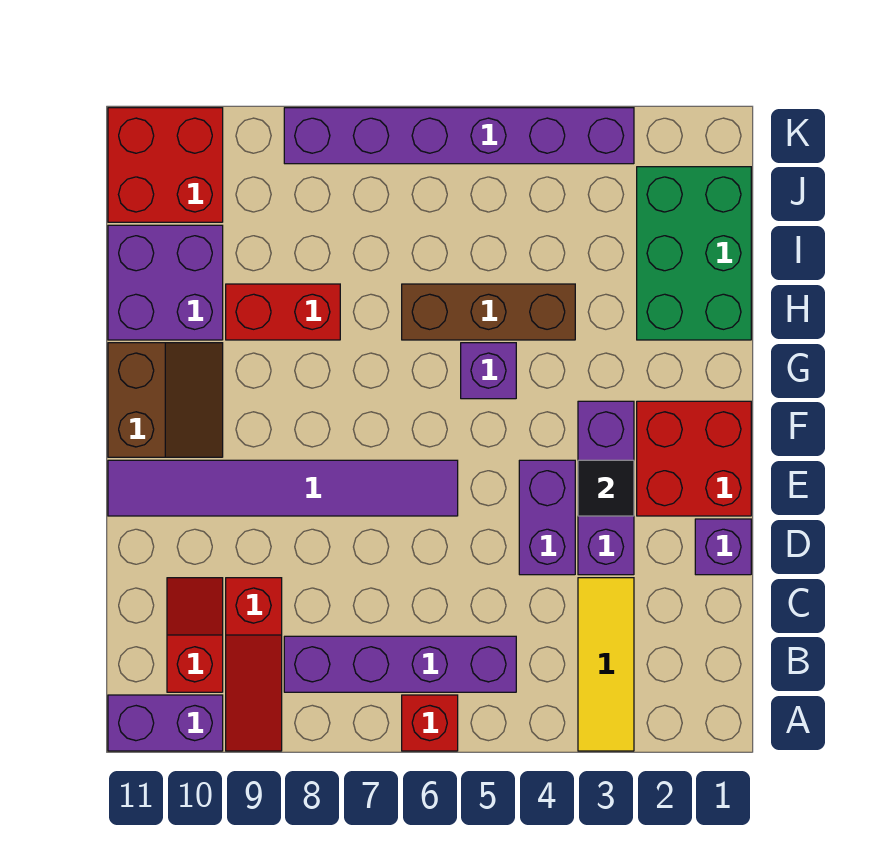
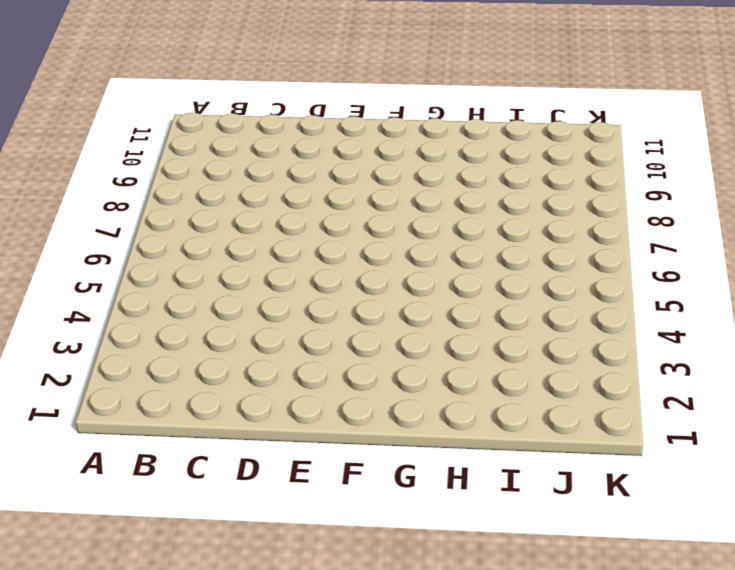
none -> yellow tile A3:C3 level 1
none -> red brick A6 level 1
none -> red slope A9:C9 level 1 top C

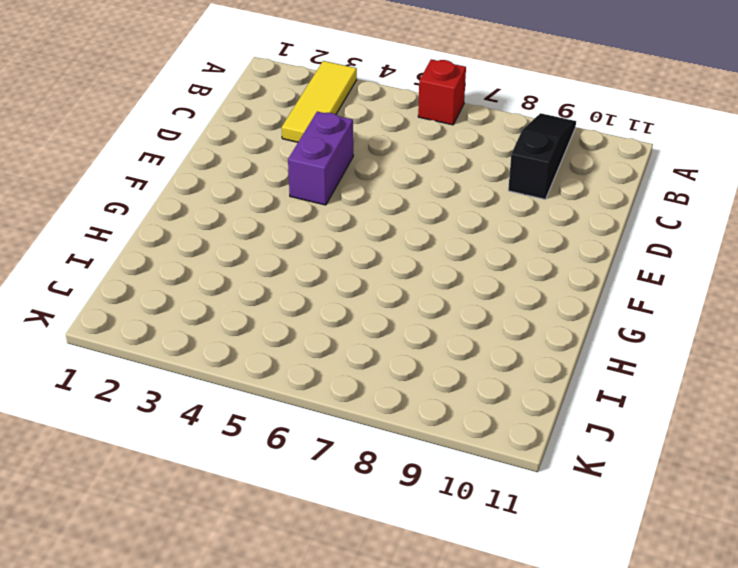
black slope A9:C9 level 1 top C -> red slope A9:C9 level 1 top C
none -> purple brick A10:A11 level 1
none -> purple brick B5:B8 level 1
none -> red slope B10:C10 level 1 top B

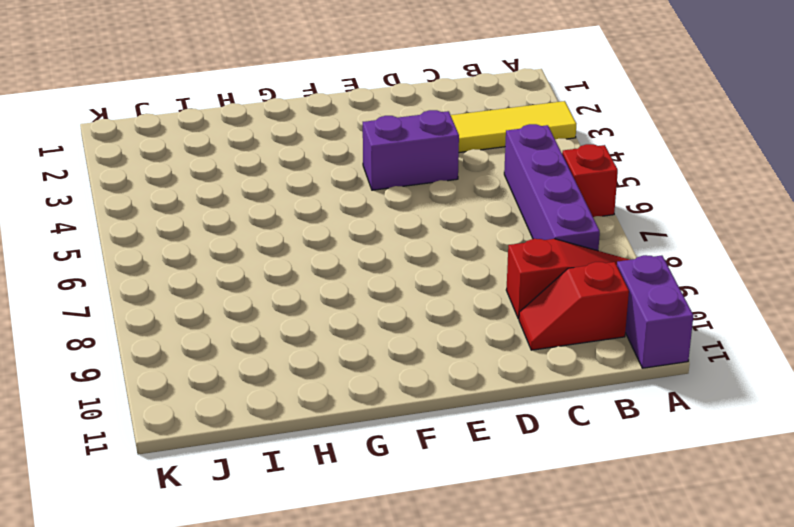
none -> purple brick D1 level 1
none -> purple brick D3:F3 level 1
none -> red brick E1:F2 level 1

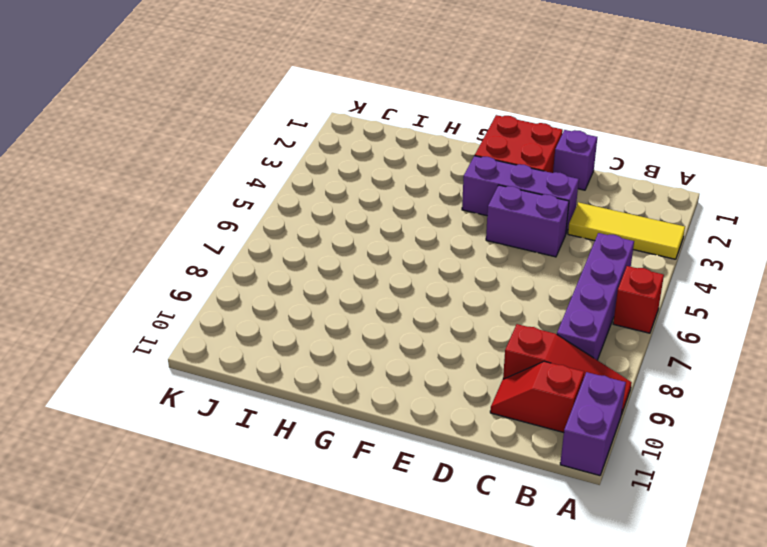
none -> purple tile E6:E11 level 1
none -> brown slope F10:G11 level 1 top 11
none -> purple brick G5 level 1

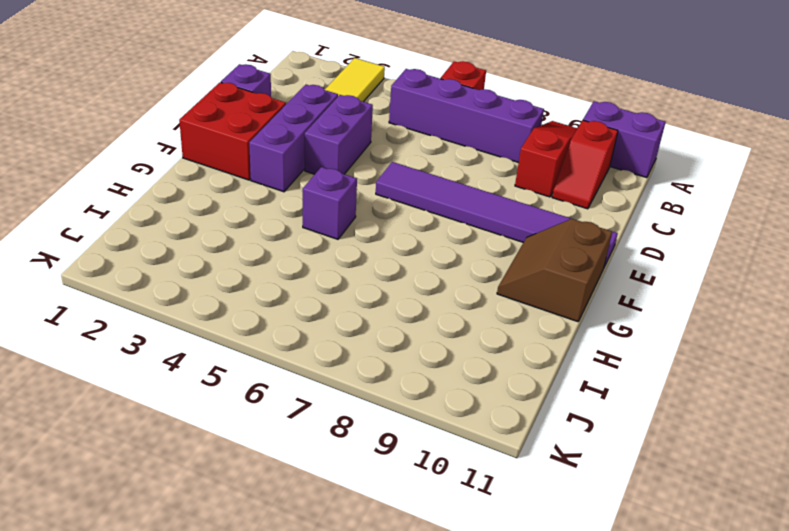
none -> green brick H1:J2 level 1
none -> brown brick H4:H6 level 1
none -> red brick H8:H9 level 1

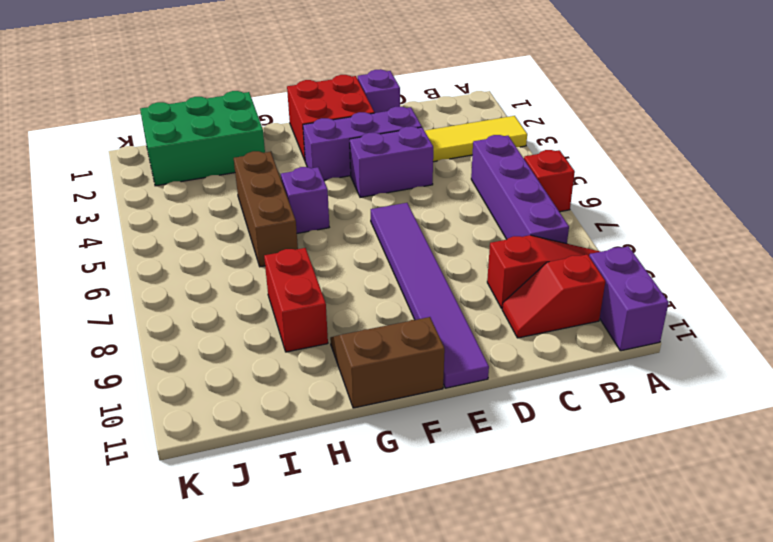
none -> purple brick H10:I11 level 1
none -> red brick J10:K11 level 1
none -> purple brick K3:K8 level 1

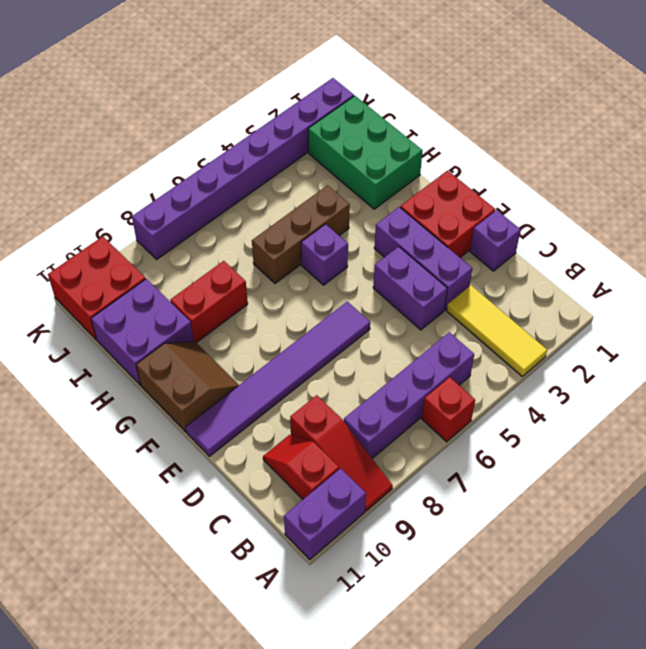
purple brick K1:K8 level 1 -> purple brick K3:K8 level 1
none -> black tile E3 level 2

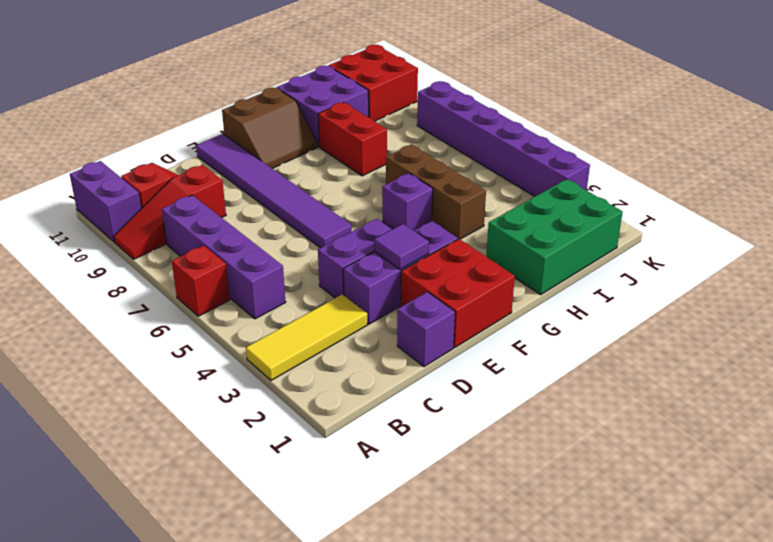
purple tile E3 level 2 -> black tile E3 level 2

